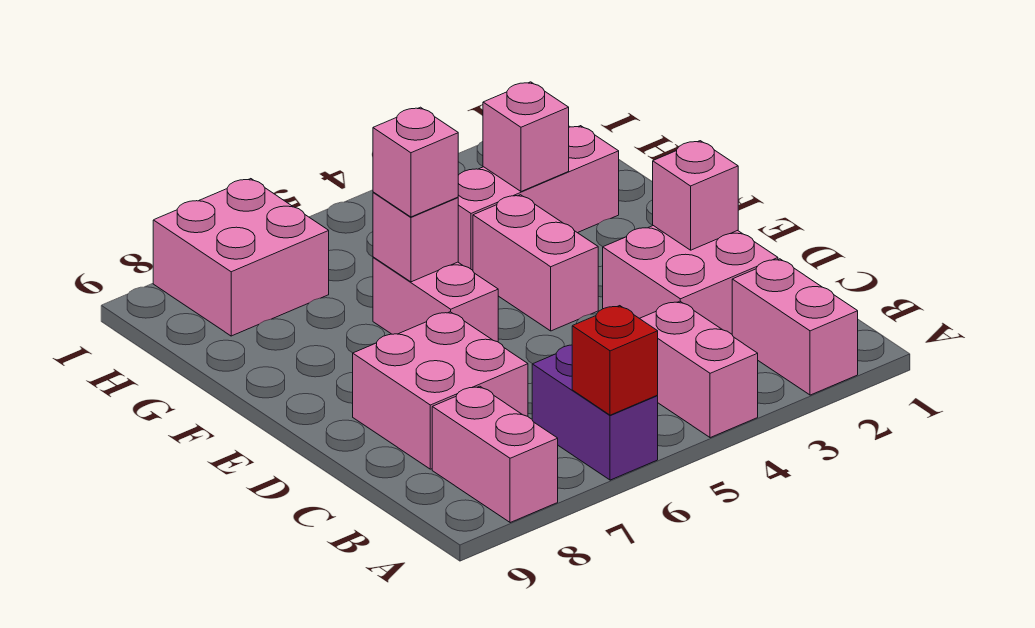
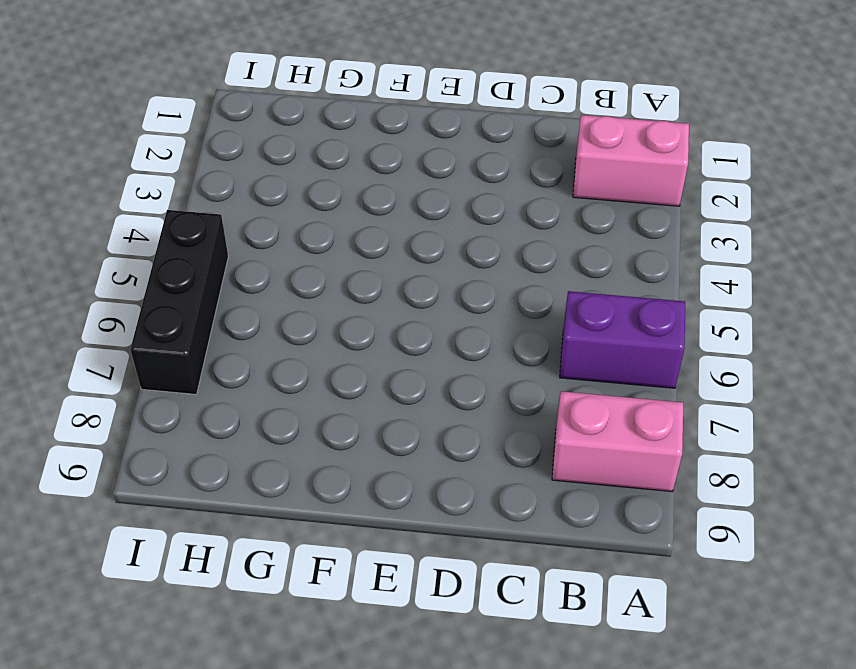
black brick I5:I7 level 1 -> pink brick H7:I8 level 1
none -> pink brick A4:B4 level 1
none -> pink brick C2:D3 level 1
none -> pink brick C7:D8 level 1

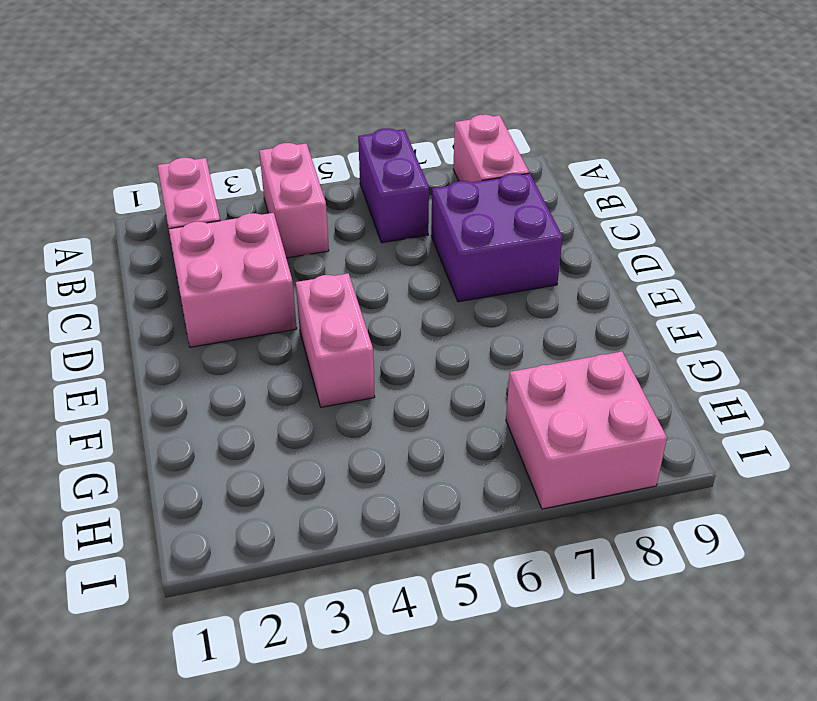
purple brick C7:D8 level 1 -> pink brick C7:D8 level 1
none -> pink brick E6:F6 level 1
none -> pink brick G2:G4 level 1
none -> red brick A6 level 2

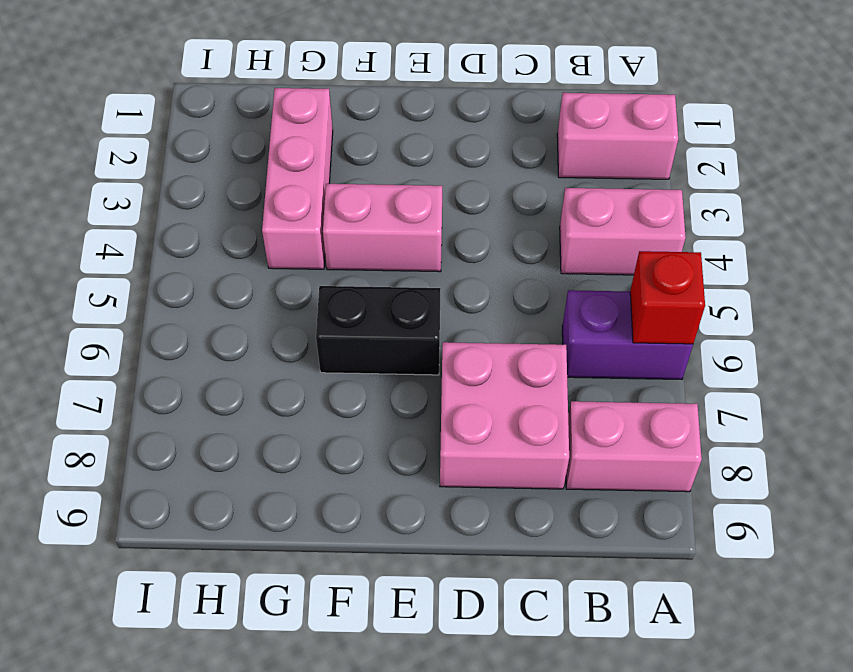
black brick E6:F6 level 1 -> pink brick E6:F6 level 1
none -> pink brick C2:D3 level 1
none -> pink brick H7:I8 level 1
none -> pink brick D2 level 2

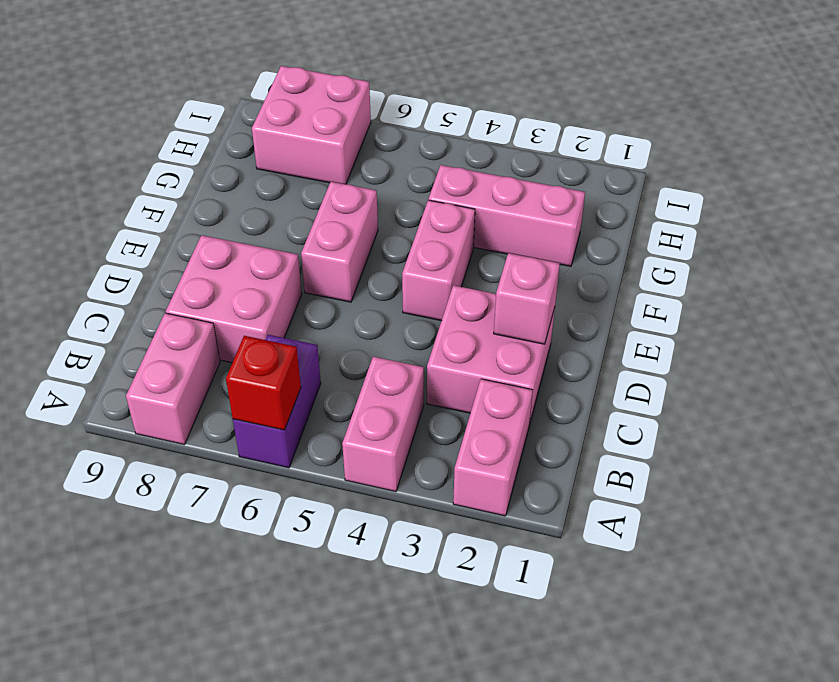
none -> pink brick F6 level 2
none -> pink brick G3 level 2
none -> pink brick F6 level 3

